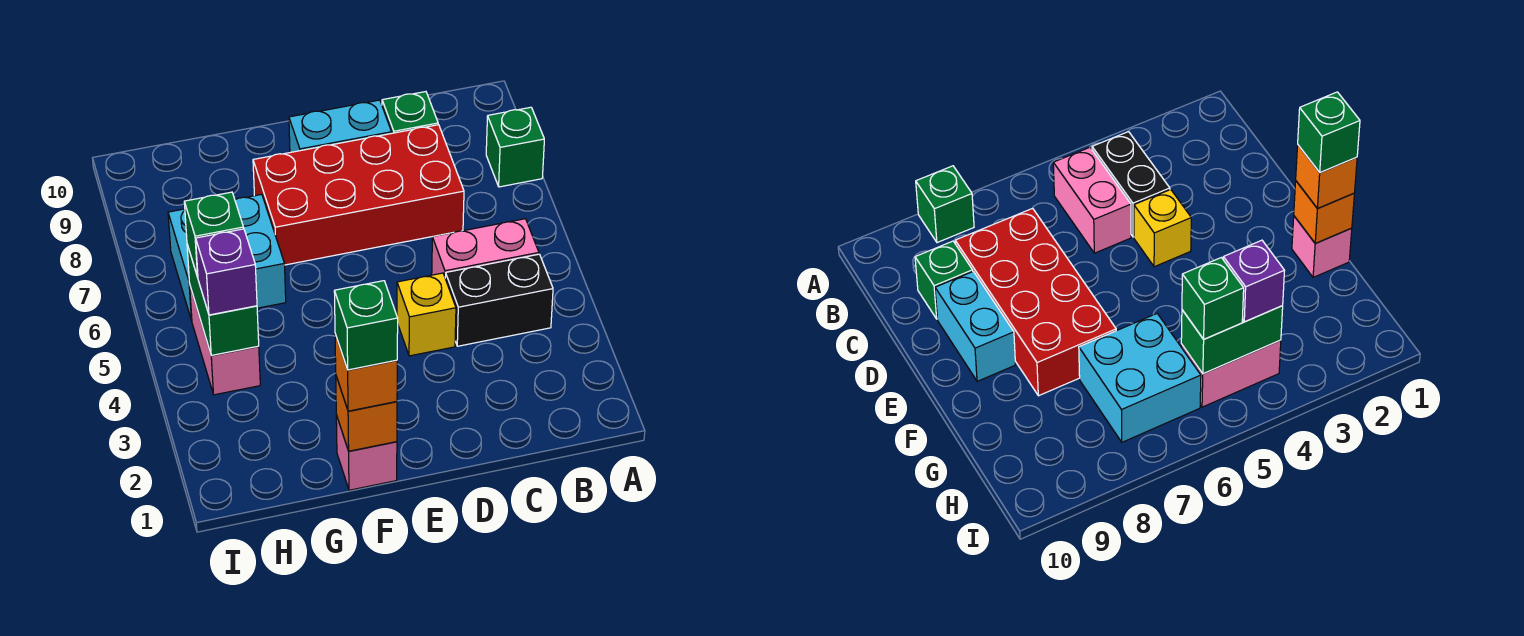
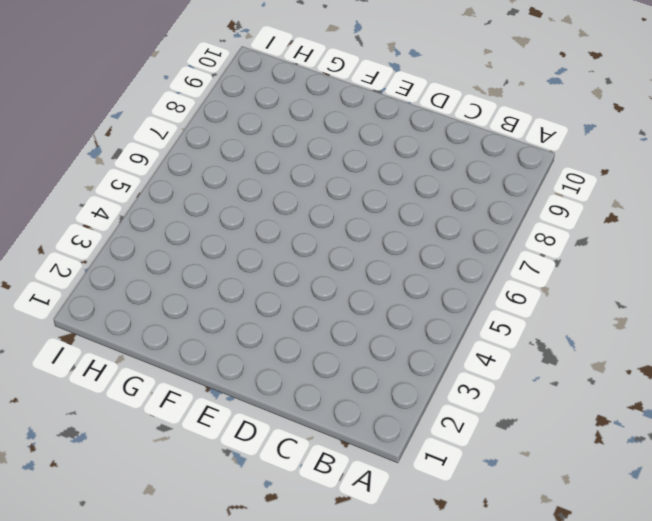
none -> green brick A8 level 1
none -> black brick B4:C4 level 1
none -> pink brick B5:C5 level 1

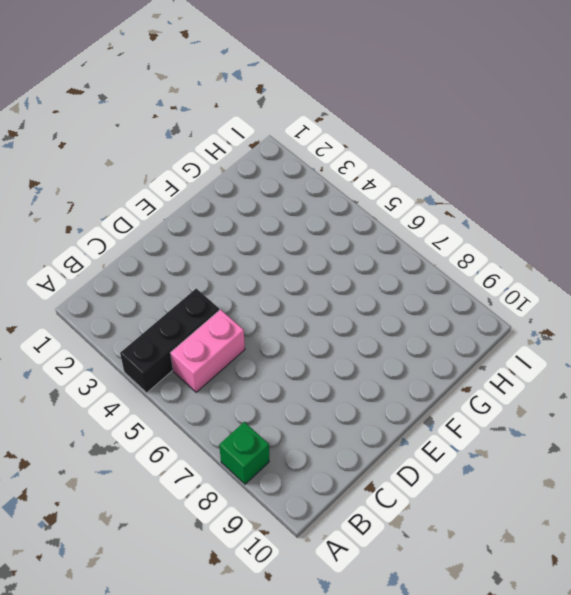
black brick A4:C4 level 1 -> black brick B4:C4 level 1
none -> red brick C7:F8 level 1
none -> green brick C9 level 1
none -> yellow brick D4 level 1

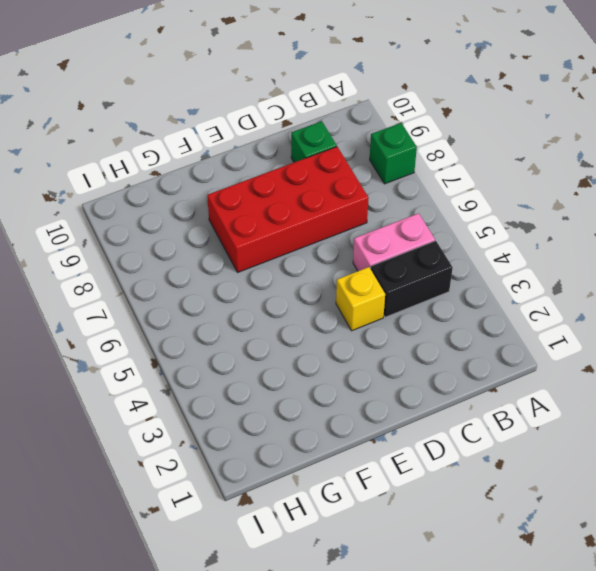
none -> cyan brick D9:E9 level 1
none -> pink brick F1 level 1
none -> cyan brick G6:H7 level 1

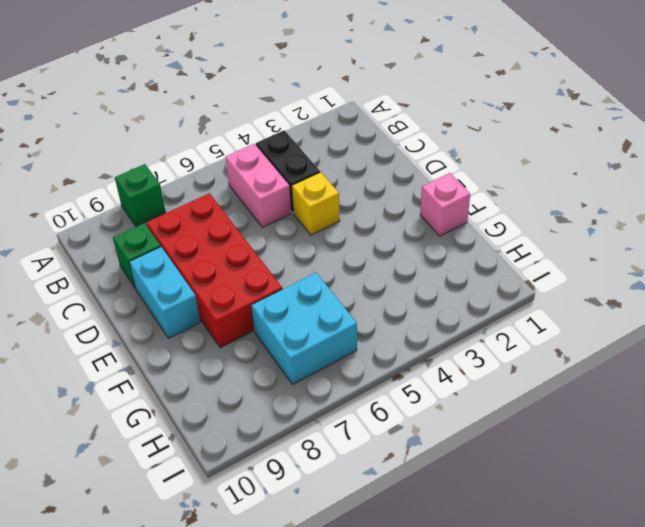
none -> pink brick H4:H5 level 1
none -> orange brick F1 level 2
none -> green brick H4:H5 level 2

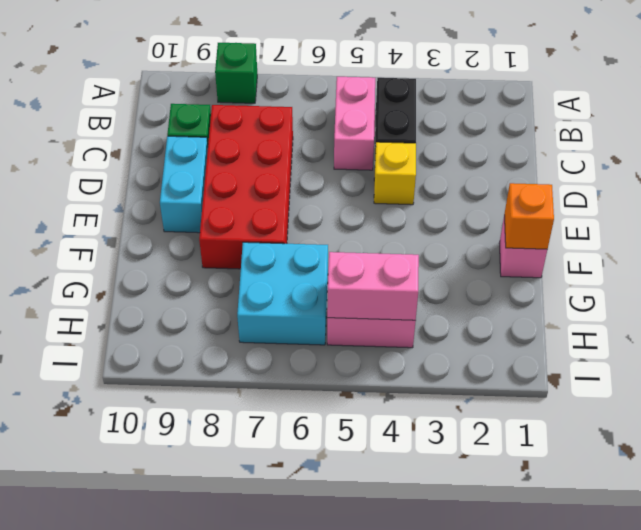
pink brick H4:H5 level 2 -> green brick H4:H5 level 2
none -> orange brick F1 level 3
none -> purple brick H4 level 3
none -> green brick H5 level 3

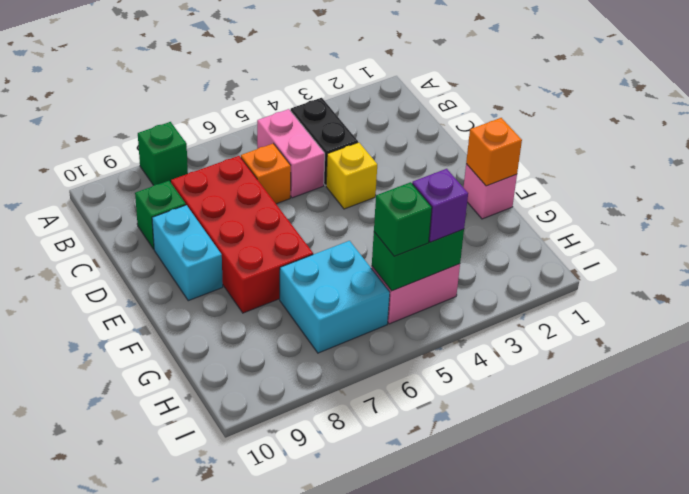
orange brick C6 level 1 -> orange brick F1 level 3
none -> green brick F1 level 4

